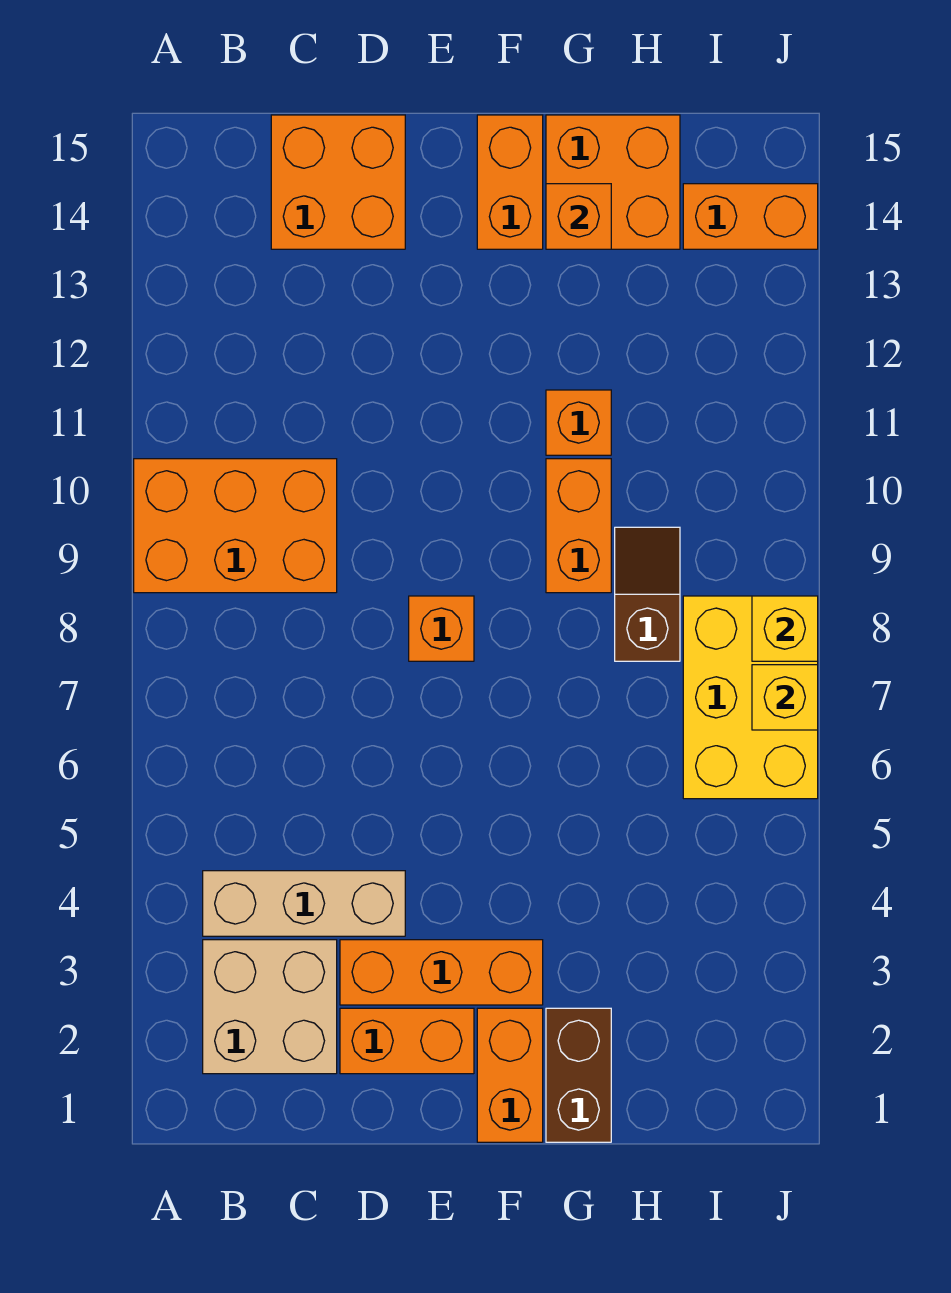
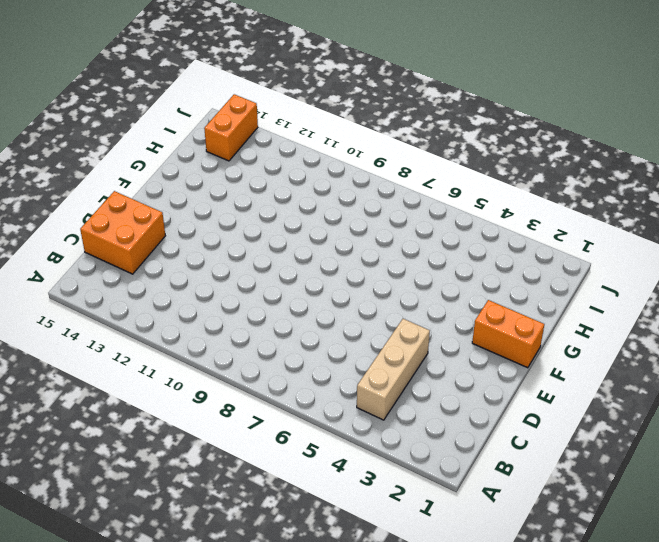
none -> orange brick A9:C10 level 1
none -> tan brick B2:C3 level 1
none -> orange brick D2:E2 level 1

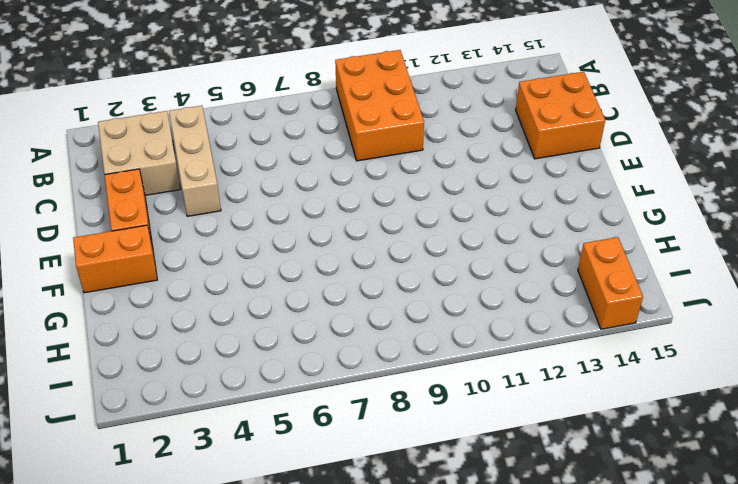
none -> orange brick D3:F3 level 1
none -> orange brick E8 level 1
none -> orange brick F14:F15 level 1

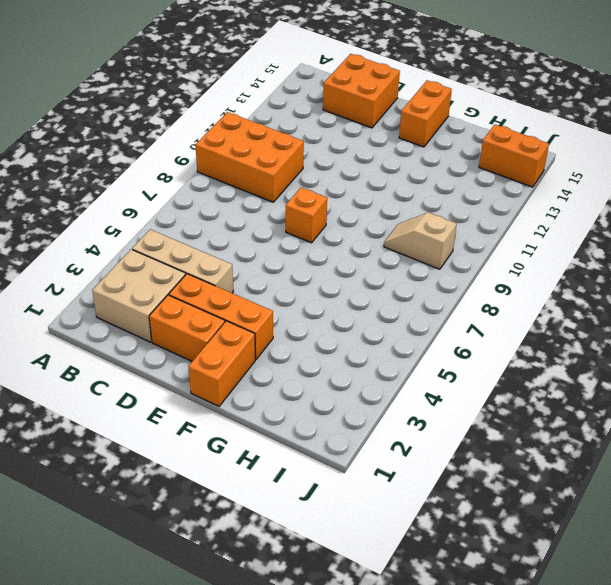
tan slope H9:I9 level 1 top I -> brown slope H8:H9 level 1 top 8
none -> brown brick G1:G2 level 1
none -> orange brick G9:G10 level 1
none -> orange brick G11 level 1

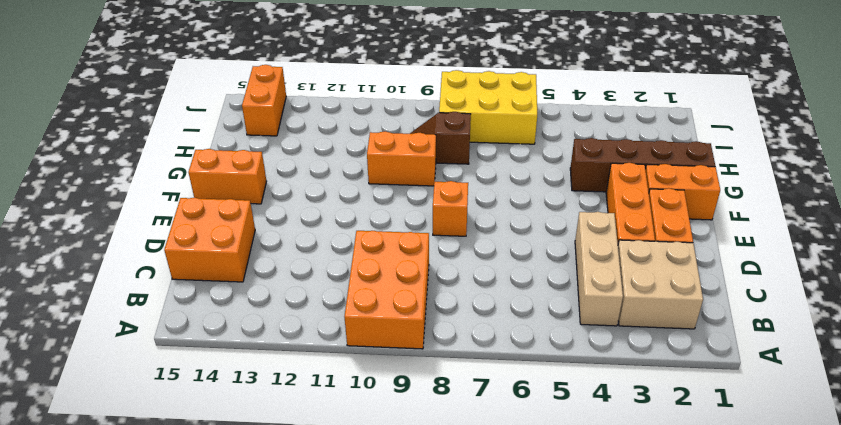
brown brick G1:G4 level 1 -> brown brick G1:G2 level 1
none -> orange brick G11 level 1
none -> orange brick G14:H15 level 1
none -> orange brick G14 level 2

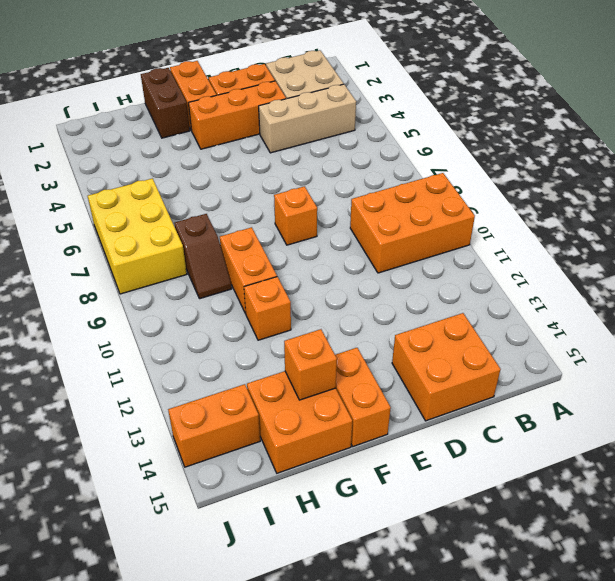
none -> yellow brick J7 level 2
none -> yellow brick J8 level 2

